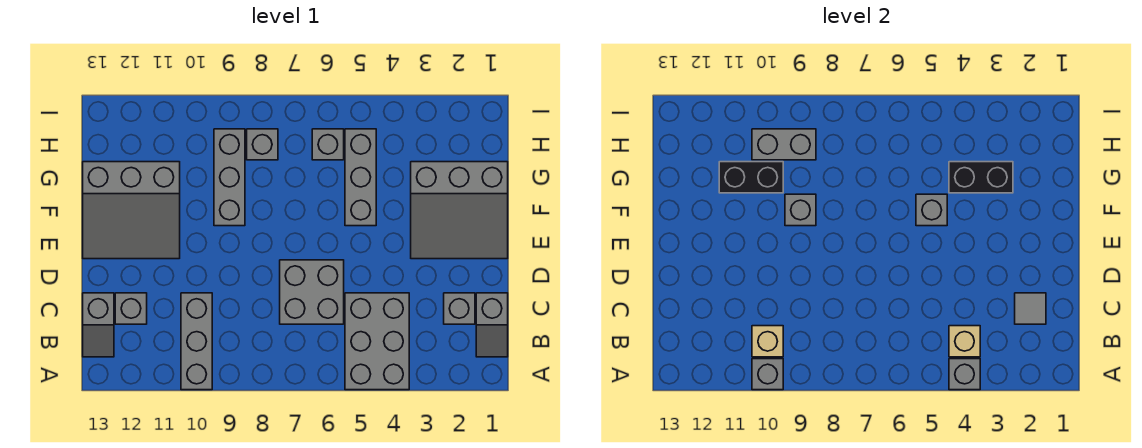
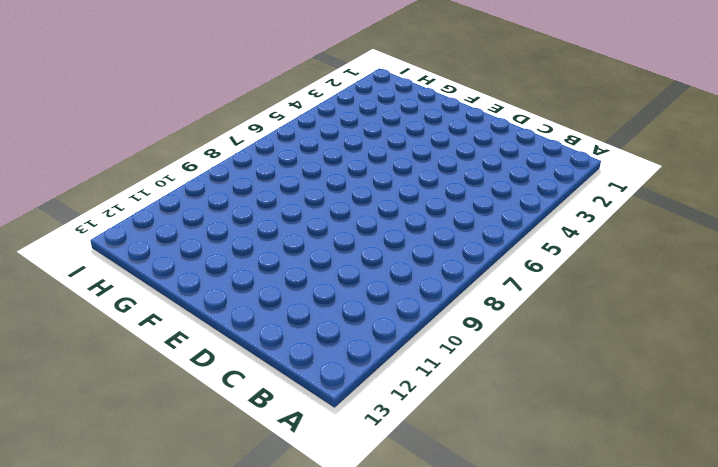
none -> grey brick A4:C5 level 1
none -> grey brick A10:C10 level 1
none -> grey slope B1:C1 level 1 top C

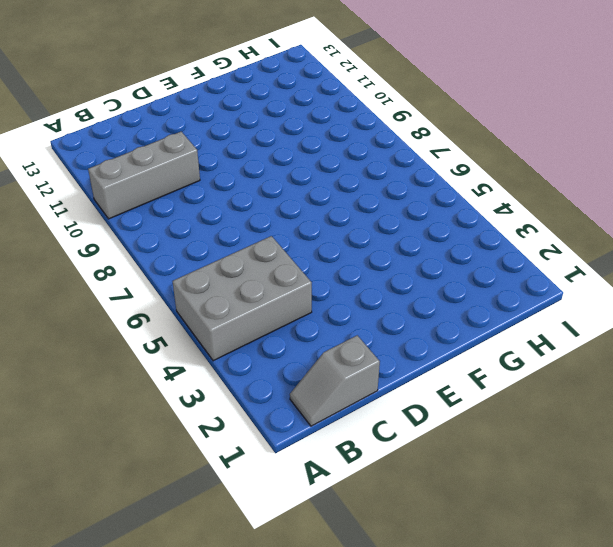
none -> grey slope B13:C13 level 1 top C
none -> grey brick C2 level 1
none -> grey brick C6:D7 level 1

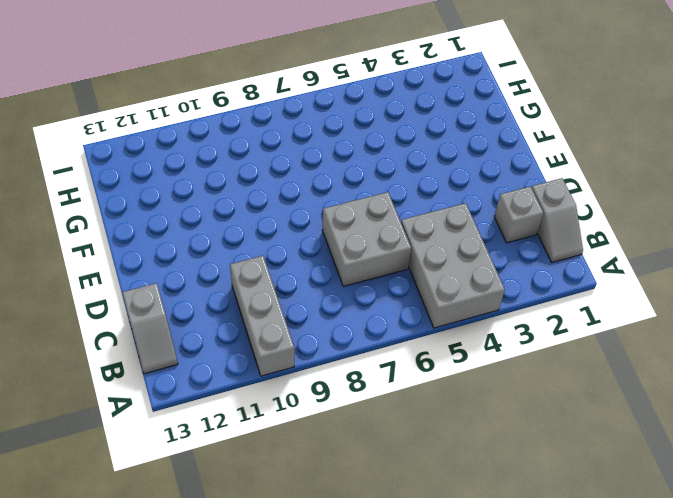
none -> grey brick C12 level 1
none -> grey slope E1:G3 level 1 top G
none -> grey slope E11:G13 level 1 top G

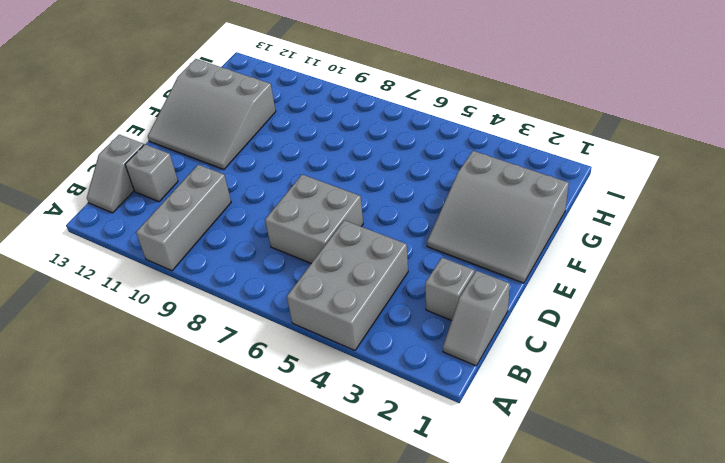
none -> grey brick F5:H5 level 1
none -> grey brick F9:H9 level 1
none -> grey brick H6 level 1

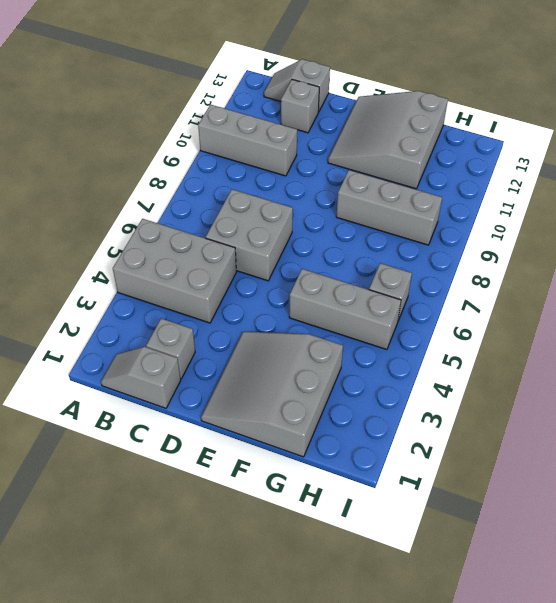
none -> grey brick H8 level 1
none -> grey brick A4 level 2
none -> grey brick A10 level 2

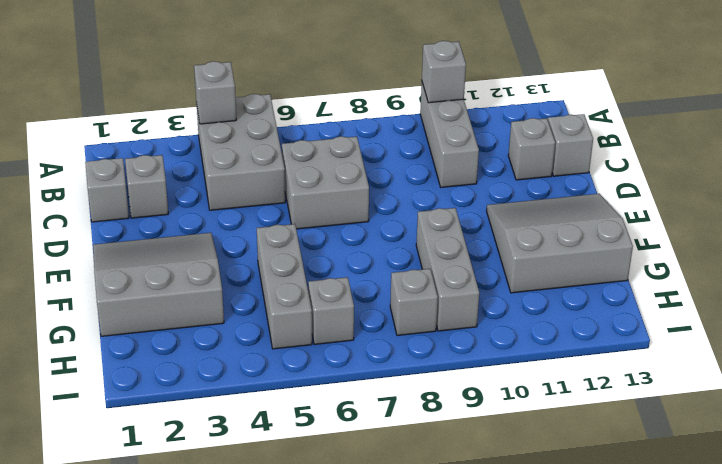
none -> tan brick B4 level 2
none -> tan brick B10 level 2
none -> grey tile C2 level 2

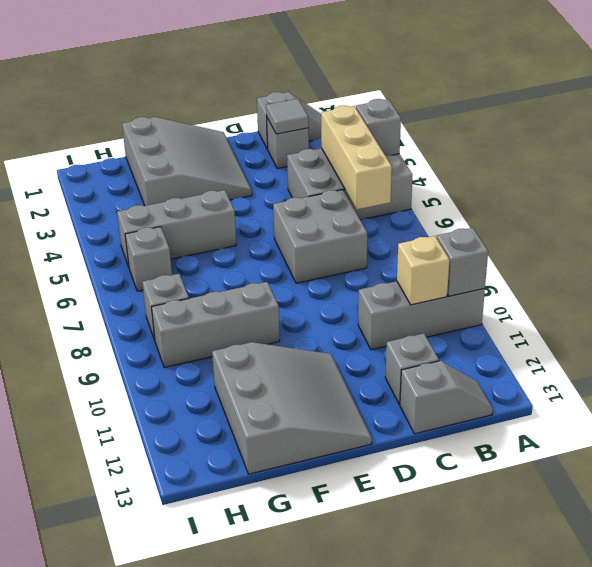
tan brick B4:B6 level 2 -> tan brick B4 level 2
none -> grey brick F5 level 2
none -> grey brick F9 level 2
none -> black brick G3:G4 level 2

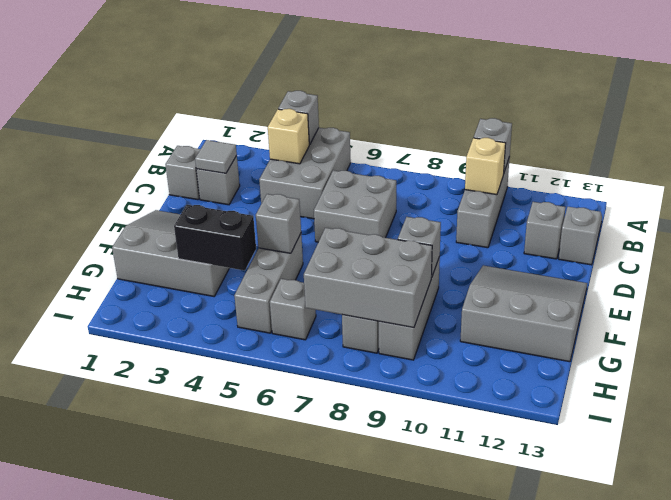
grey brick G7:H9 level 2 -> grey brick H9:H10 level 2
none -> black brick G10:G11 level 2

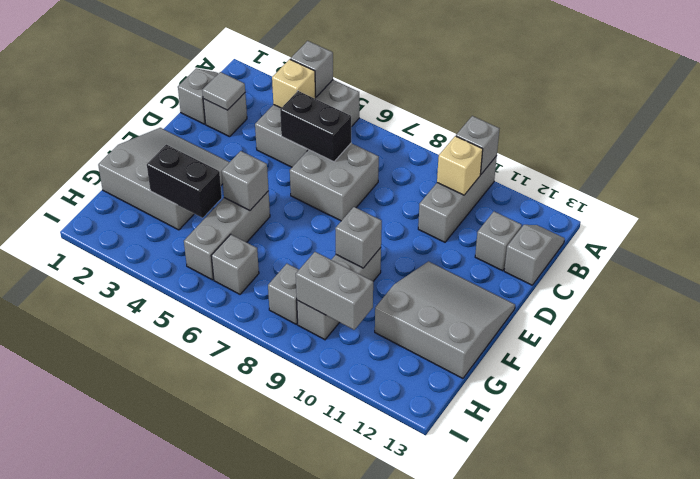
black brick C5:C6 level 2 -> black brick G10:G11 level 2

